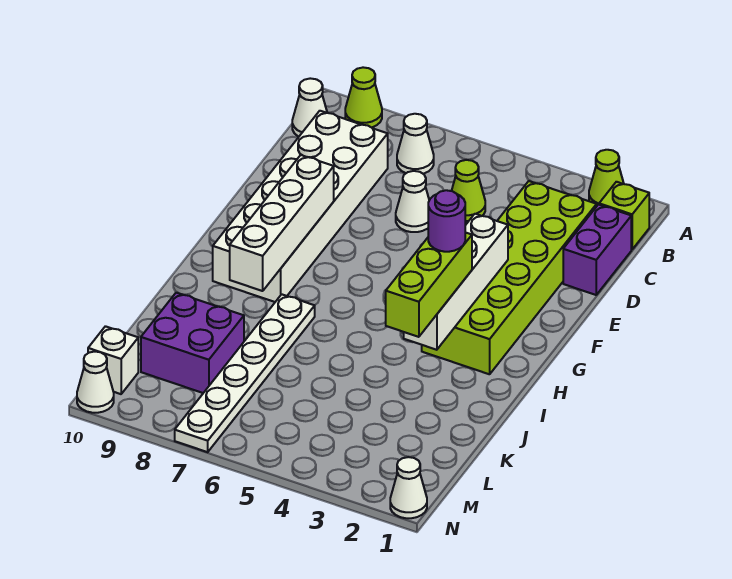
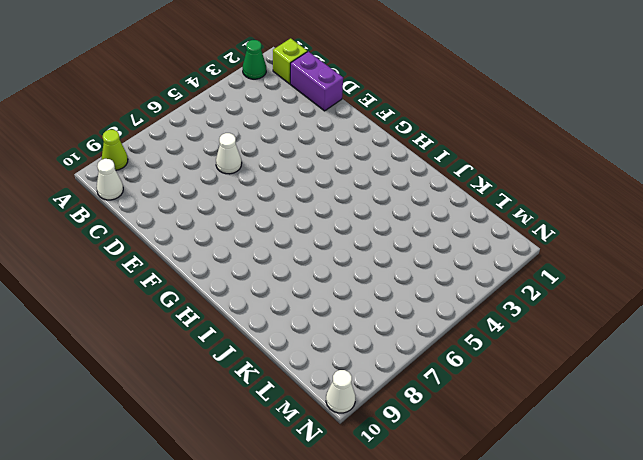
green cone A2 level 1 -> lime cone A2 level 1
none -> white cone B7 level 1
none -> lime brick C2:H3 level 1
none -> lime cone C5 level 1

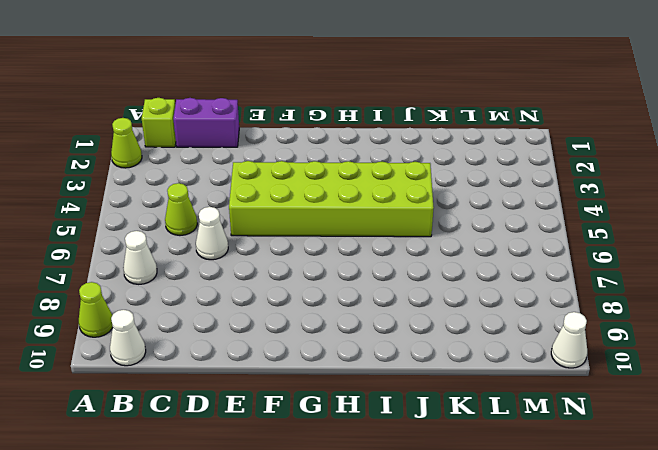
lime brick E4:J5 level 1 -> lime brick C2:H3 level 1
none -> white brick C8:H9 level 1
none -> white plate I7:N7 level 1
none -> purple brick K8:L9 level 1

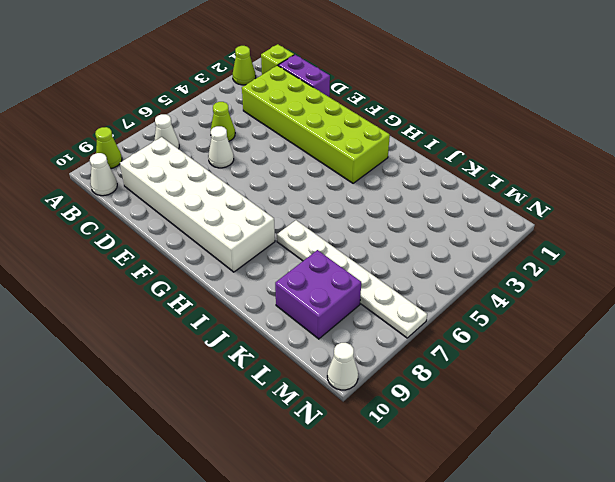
none -> white brick M10 level 1
none -> white cone N1 level 1
none -> white brick F3:I3 level 2

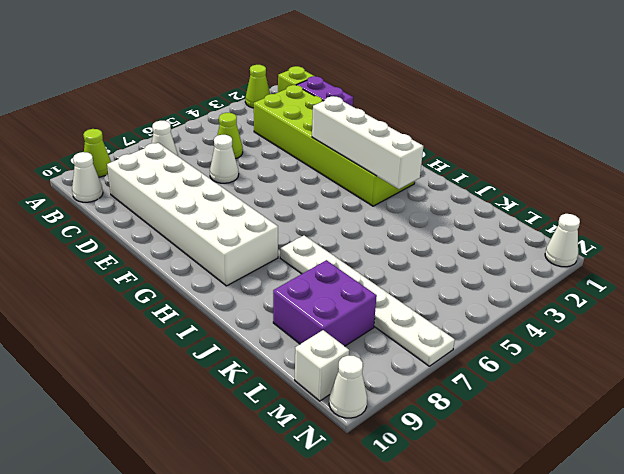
none -> white brick F8:I8 level 2
none -> lime brick H3:J3 level 3
none -> purple round brick H3 level 4

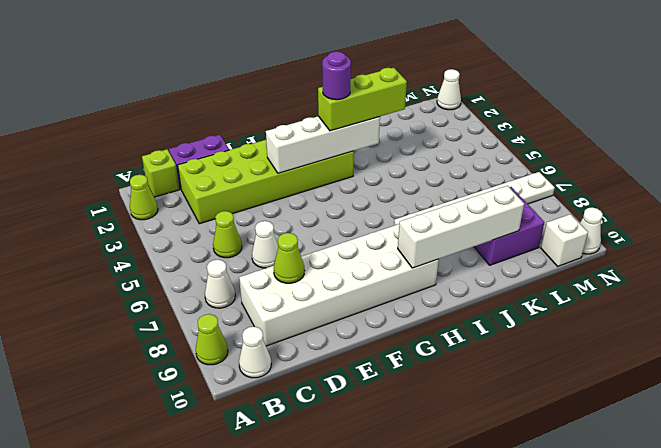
lime cone D8 level 2 -> none
white brick H9:K9 level 2 -> white brick F8:I8 level 2

